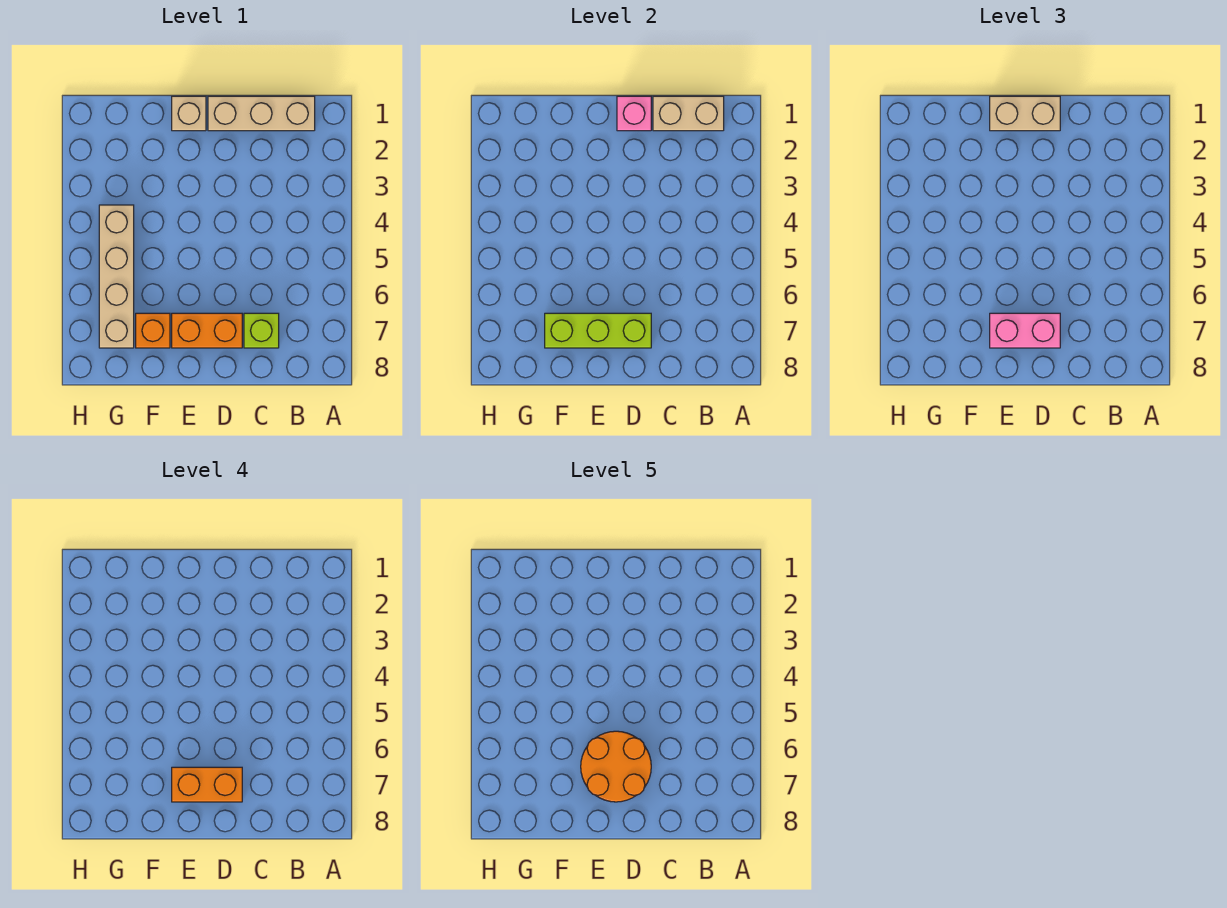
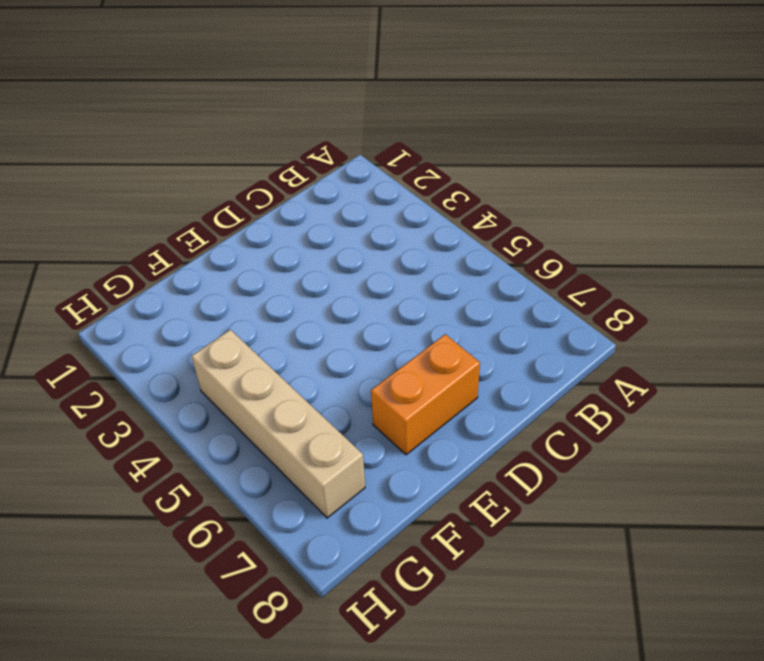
none -> tan brick B1:D1 level 1
none -> lime brick C7 level 1
none -> tan brick E1 level 1

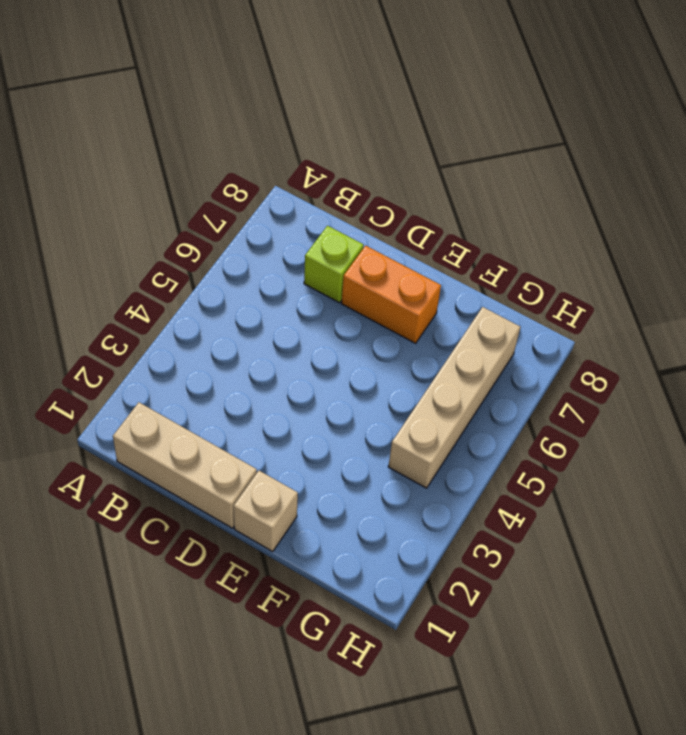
none -> orange brick F7 level 1
none -> tan brick B1:C1 level 2
none -> pink brick D1 level 2

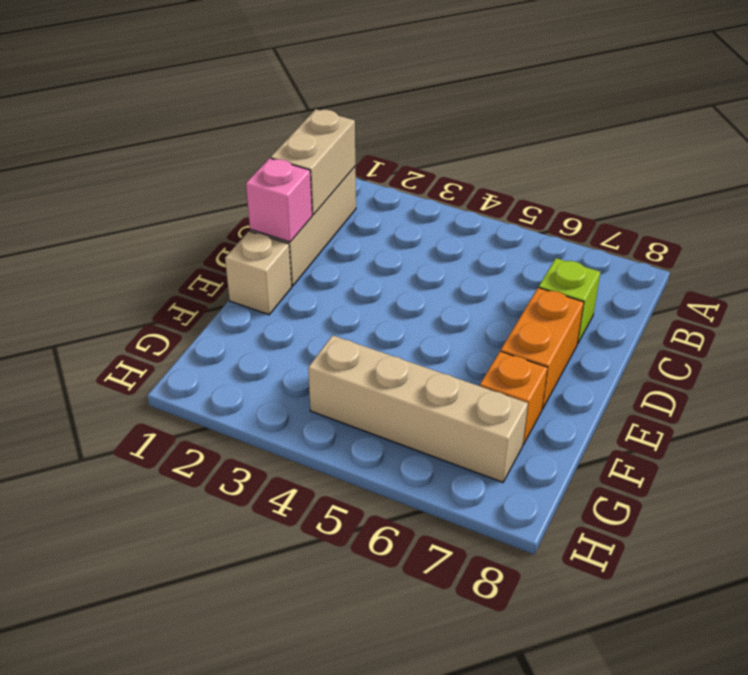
none -> lime brick D7:F7 level 2
none -> tan brick D1:E1 level 3
none -> pink brick D7:E7 level 3

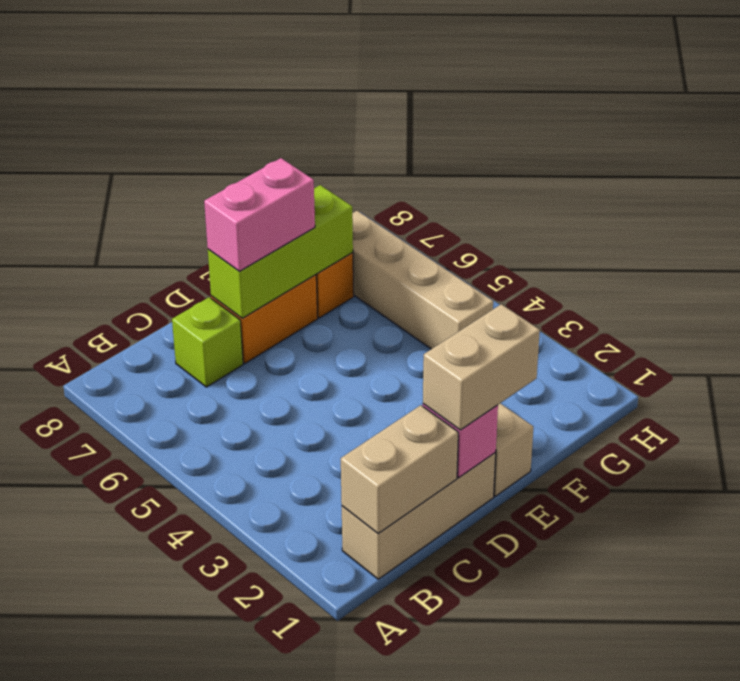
none -> orange brick D7:E7 level 4
none -> orange round brick D6:E7 level 5

